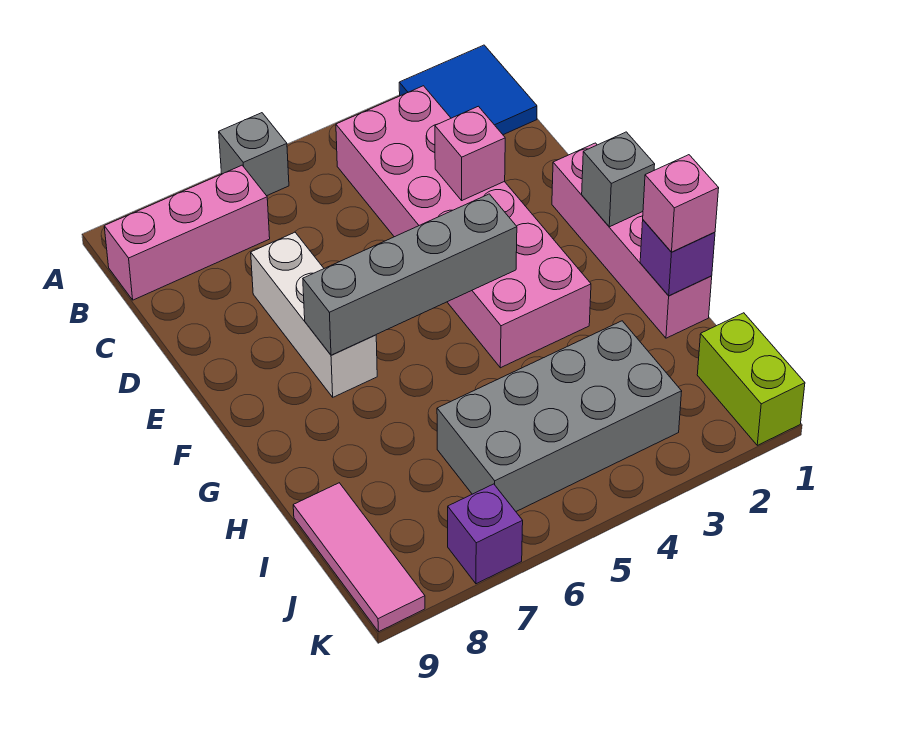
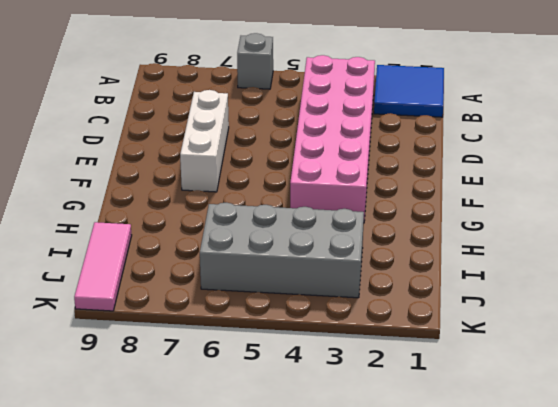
none -> pink brick B7:B9 level 1
none -> pink brick E1:H1 level 1
none -> lime brick J1:K1 level 1

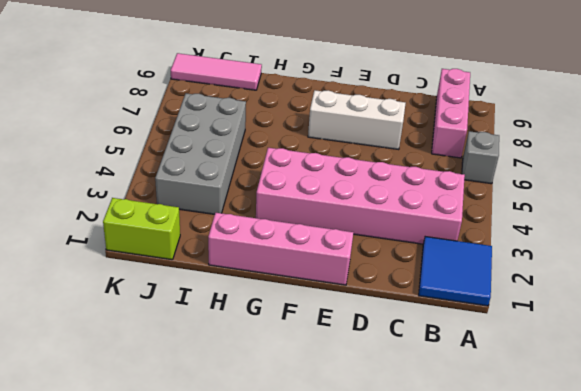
none -> purple brick K7 level 1
none -> pink brick D3 level 2
none -> grey brick F1 level 2

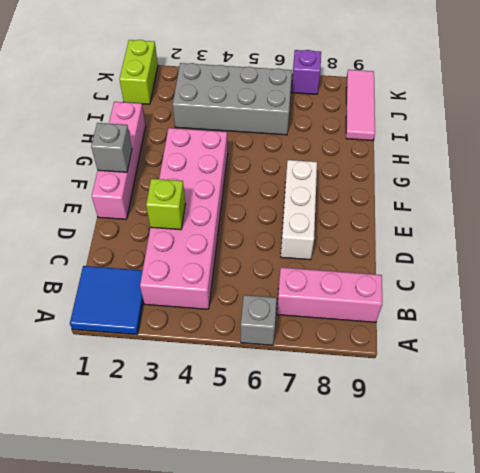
lime brick D3 level 2 -> pink brick D3 level 2
none -> grey brick F4:F7 level 2
none -> purple brick H1 level 2
none -> pink brick H1 level 3

